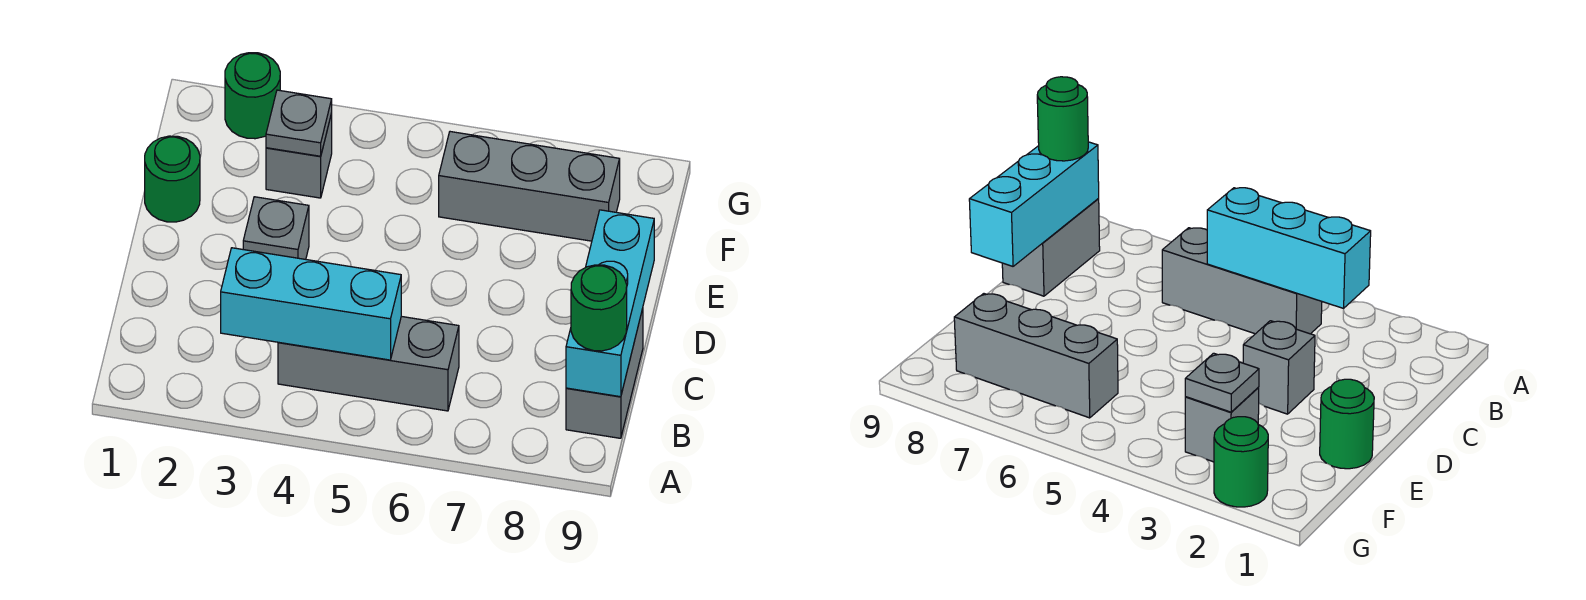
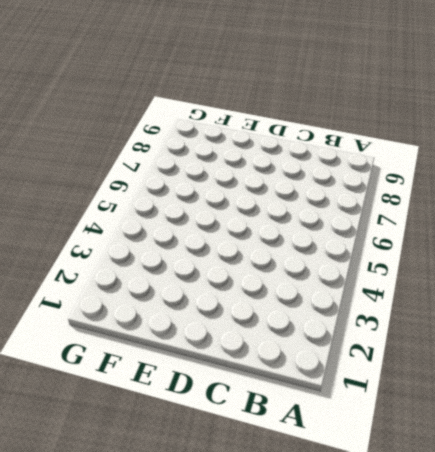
none -> grey brick B4:B6 level 1
none -> grey brick B9:C9 level 1

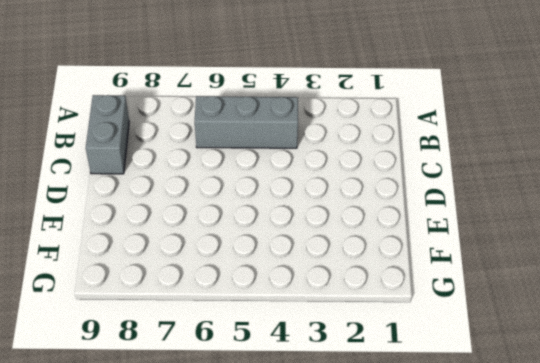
none -> grey brick D3 level 1
none -> green round brick E1 level 1

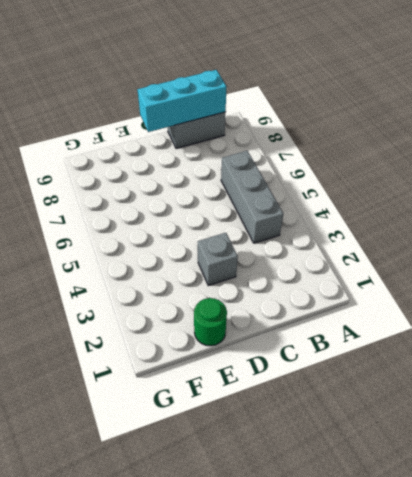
none -> grey brick F3 level 1
none -> grey brick F6:F8 level 1

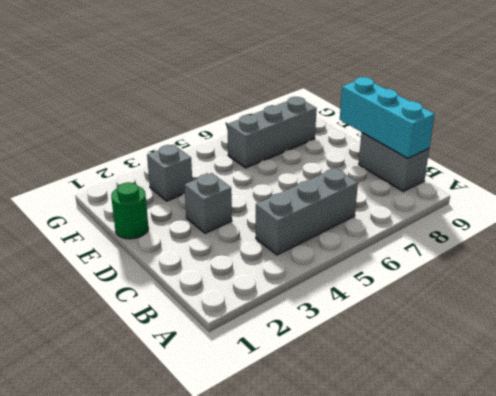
none -> green round brick G2 level 1
none -> cyan brick B3:B5 level 2

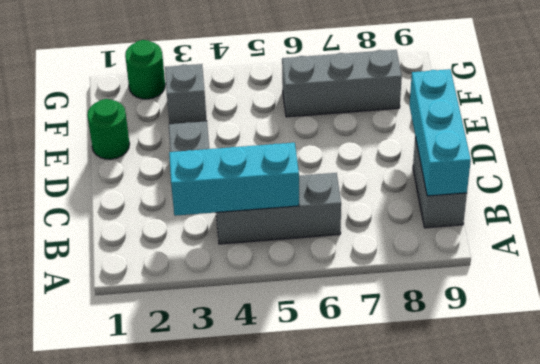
none -> grey plate F3 level 2
none -> green round brick B9 level 3

